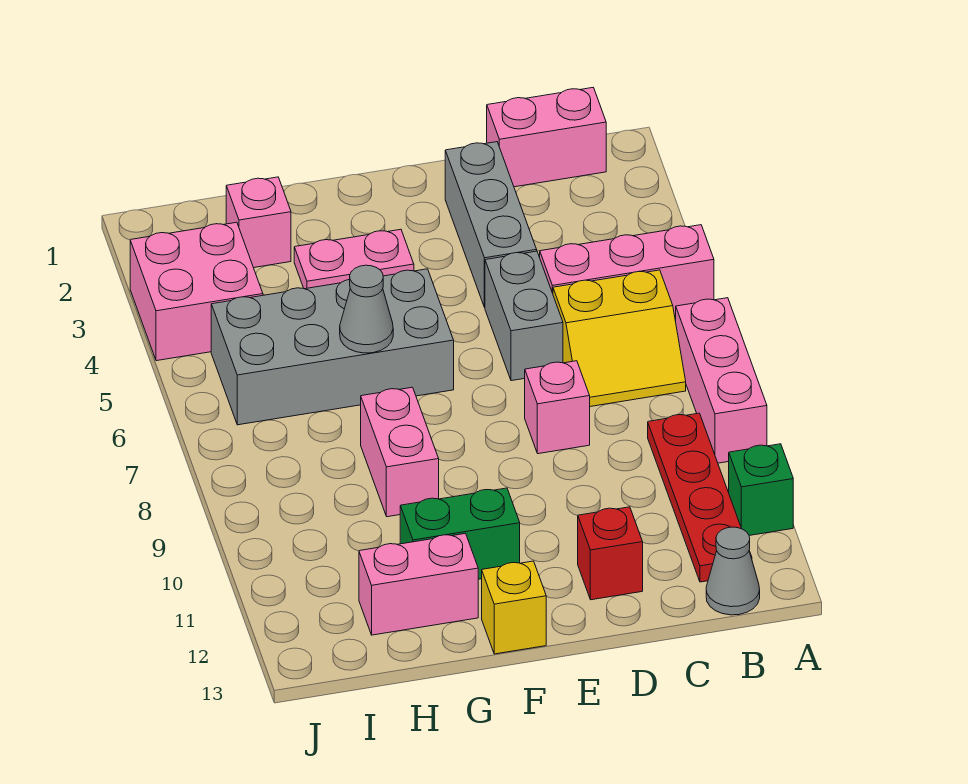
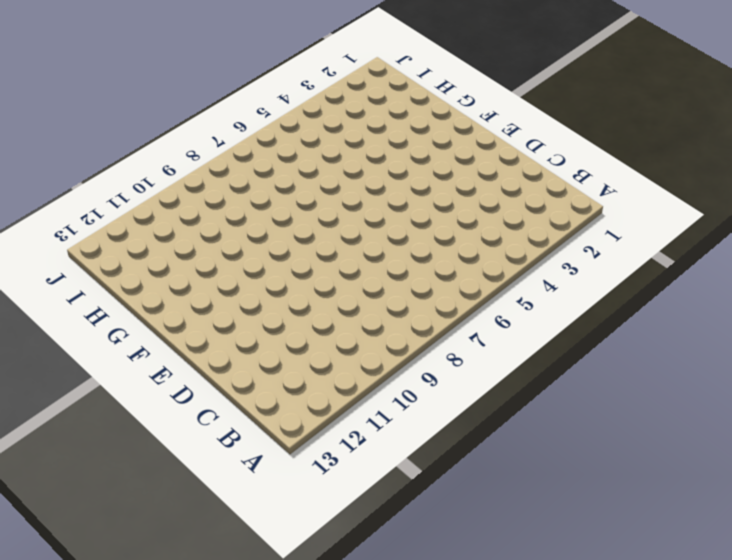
none -> pink brick A5:C5 level 1
none -> pink brick A7:A9 level 1
none -> green brick A11 level 1

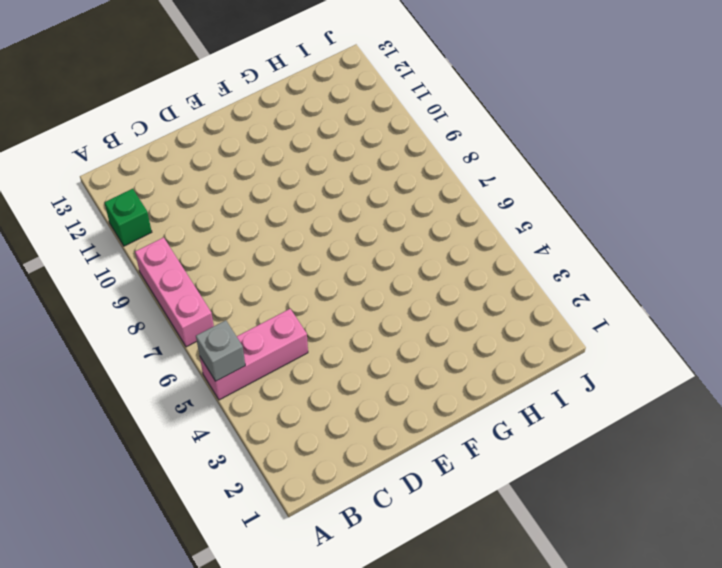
grey brick A5 level 2 -> none
none -> pink brick B1:C1 level 1
none -> yellow slope B6:C7 level 1 top 6
none -> red plate B9:B12 level 1

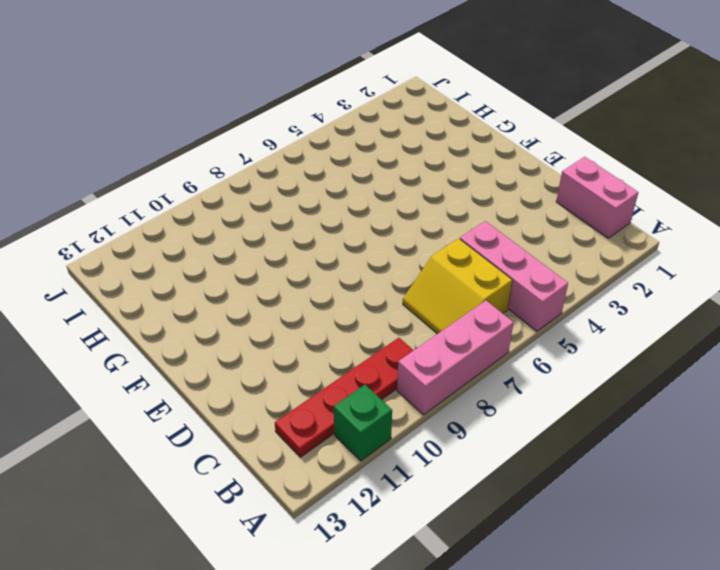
none -> grey cone B13 level 1
none -> grey brick D2:D4 level 1
none -> grey brick D5:D6 level 1

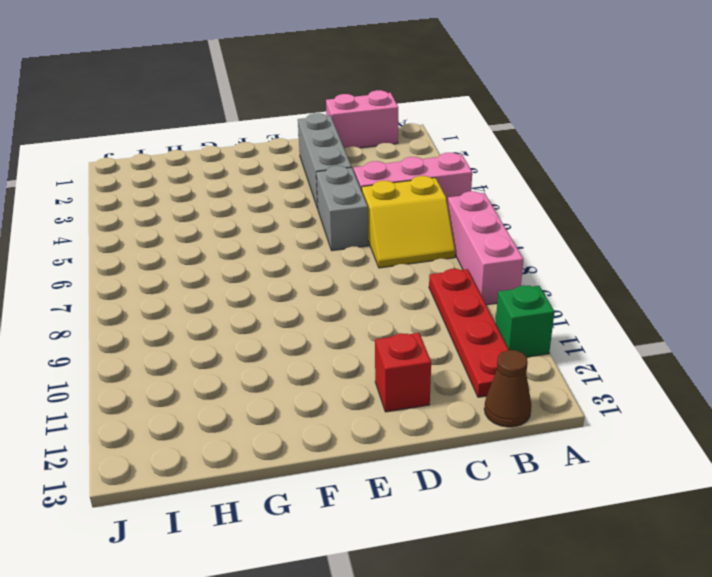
brown cone B13 level 1 -> grey cone B13 level 1
none -> pink brick D8 level 1
none -> pink plate F3:G3 level 1
none -> grey brick F5:I6 level 1

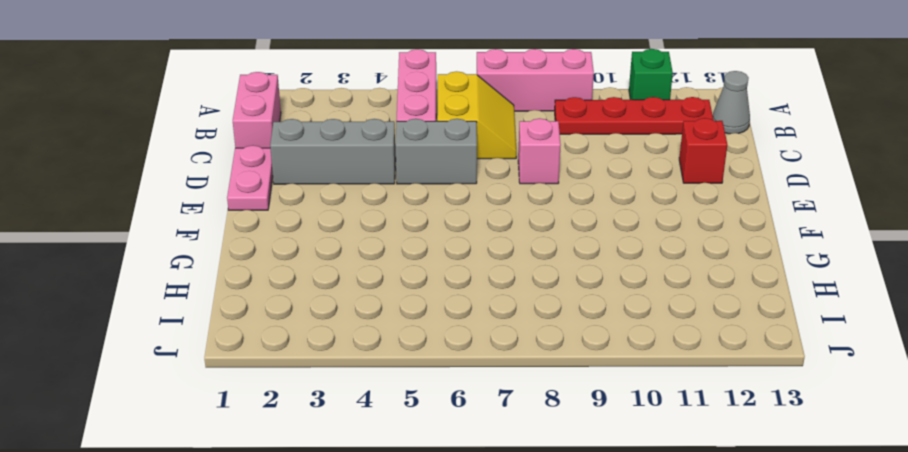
pink plate D1:E1 level 1 -> pink plate F3:G3 level 1
none -> grey brick F5:I6 level 1
none -> green brick F11:G11 level 1
none -> yellow brick F13 level 1

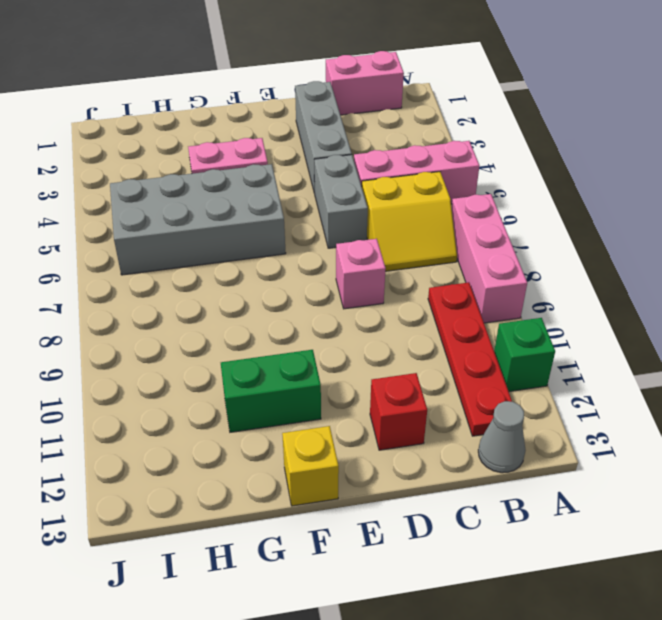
none -> pink brick G8:G9 level 1
none -> pink brick G12:H12 level 1
none -> pink brick H2 level 1

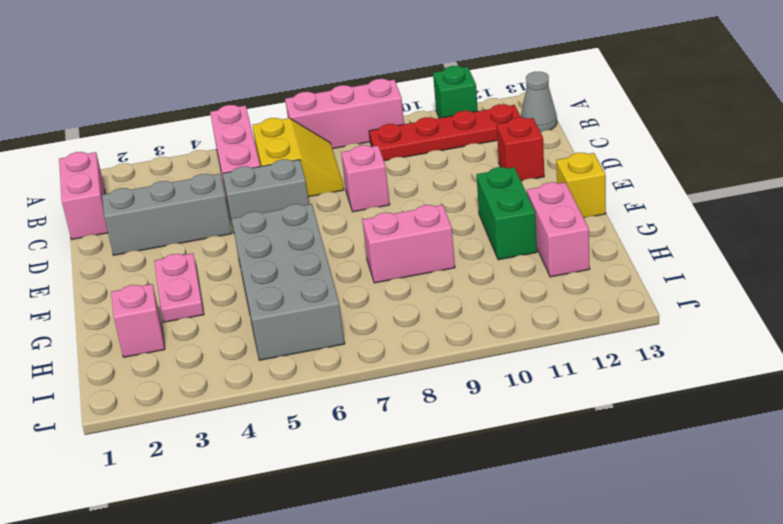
none -> pink brick I3:J4 level 1
none -> grey cone G6 level 2

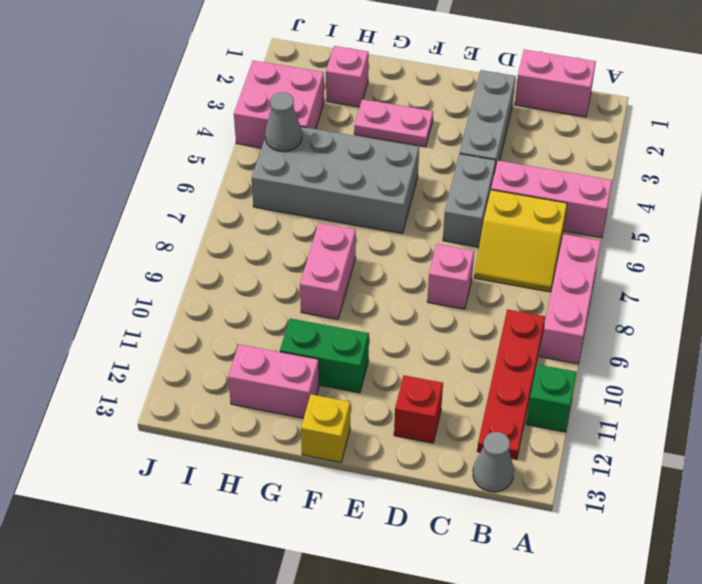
grey cone I5 level 2 -> grey cone G6 level 2

